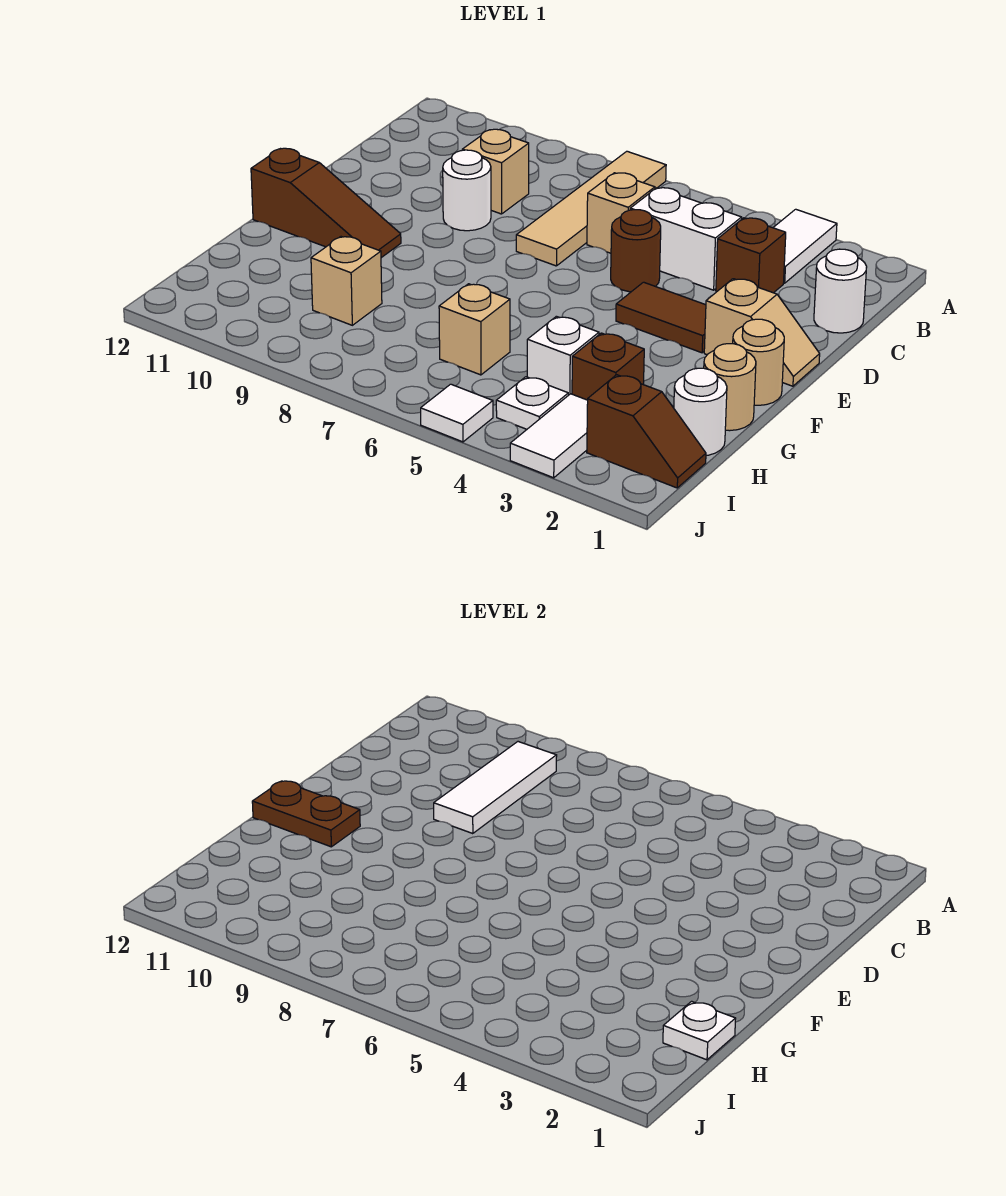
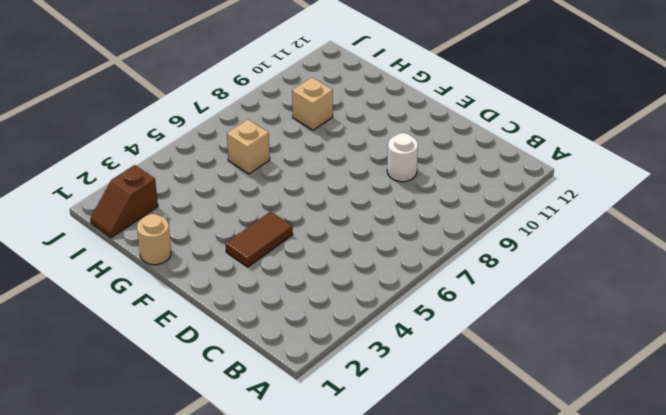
none -> white tile A3:B3 level 1
none -> tan tile A7:D7 level 1
none -> white round brick C1 level 1

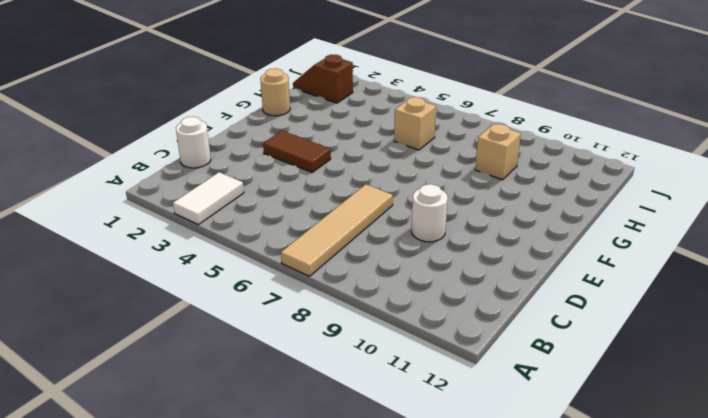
none -> brown brick C3 level 1
none -> white brick C4:C5 level 1
none -> tan brick C6 level 1

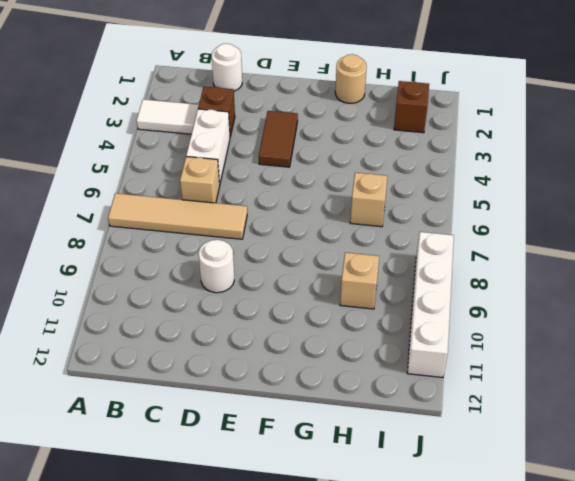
white brick J8:J11 level 1 -> none
none -> tan brick C9 level 1
none -> brown round brick D5 level 1
none -> tan slope E1:E2 level 1 top 2

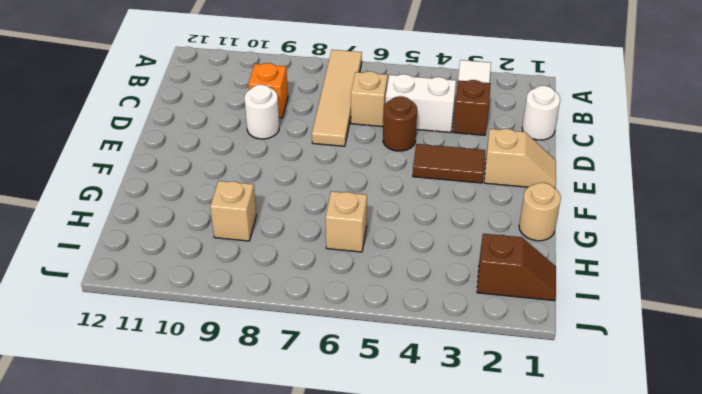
orange brick C9 level 1 -> tan brick C9 level 1
none -> tan round brick F1 level 1
none -> brown slope F10:F12 level 1 top 12
none -> white round brick H1 level 1

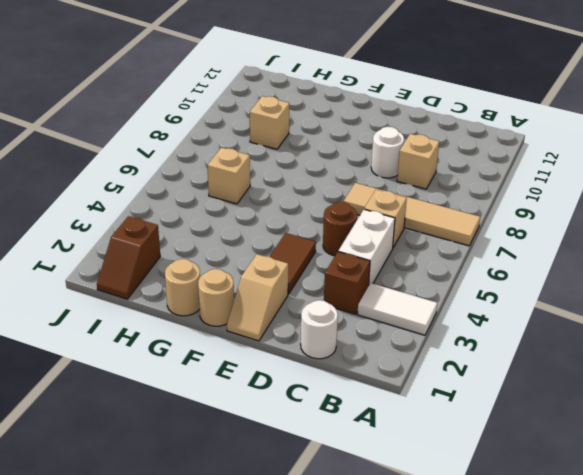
none -> brown slope F10:F12 level 1 top 12
none -> white round brick H1 level 1
none -> brown brick H3 level 1

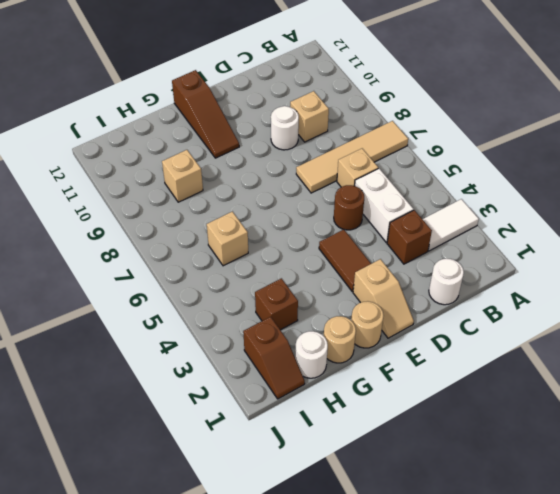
none -> white brick H4 level 1
none -> white tile I3:J3 level 1
none -> white plate I4 level 1

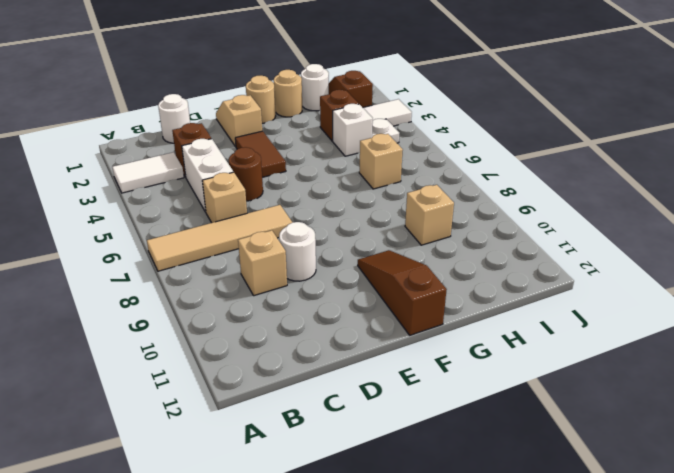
none -> white tile J5 level 1
none -> white tile B9:D9 level 2
none -> brown plate F11:F12 level 2

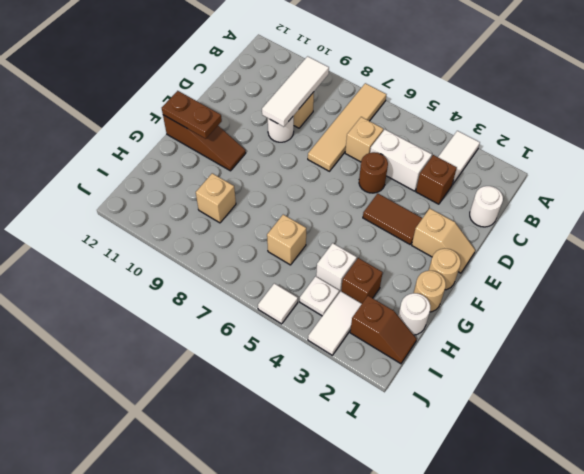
none -> white plate H1 level 2

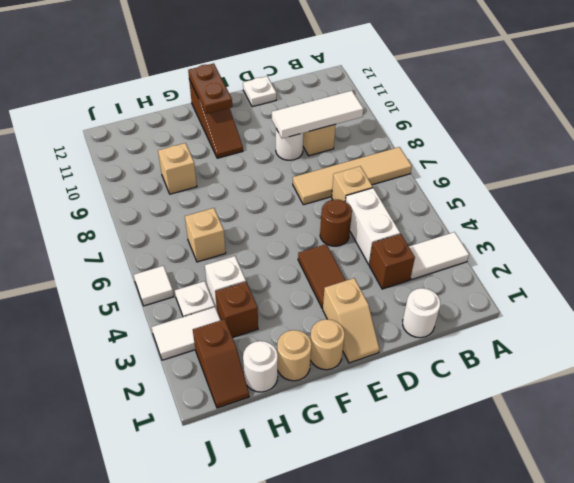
white plate D12 level 1 -> white plate H1 level 2

